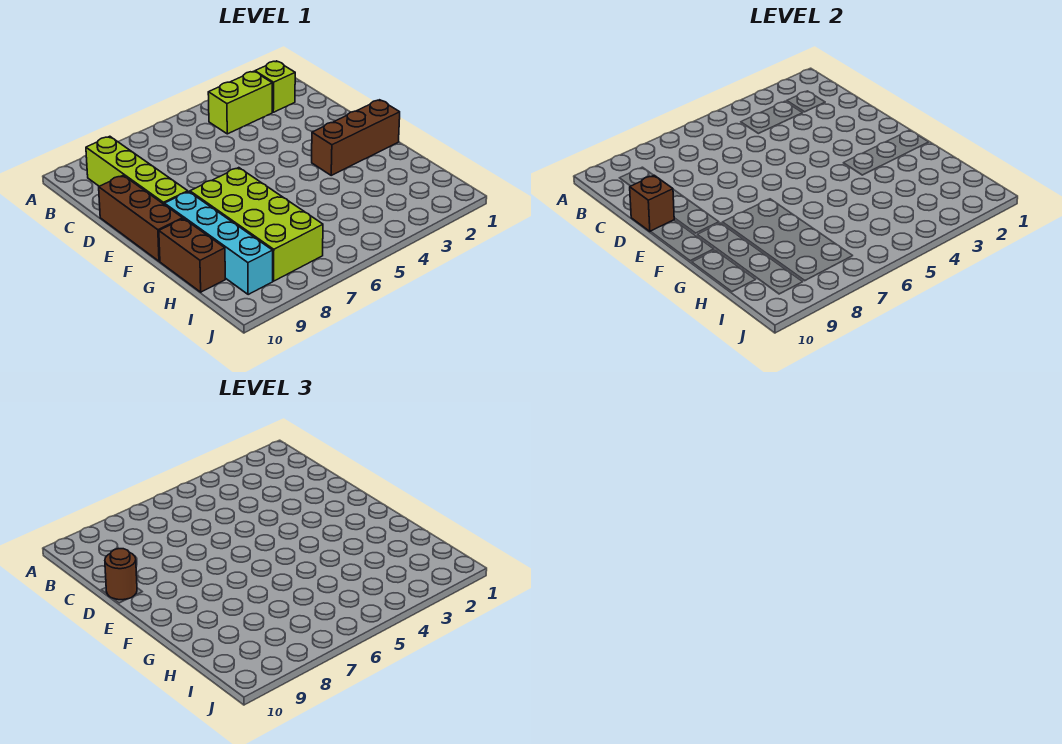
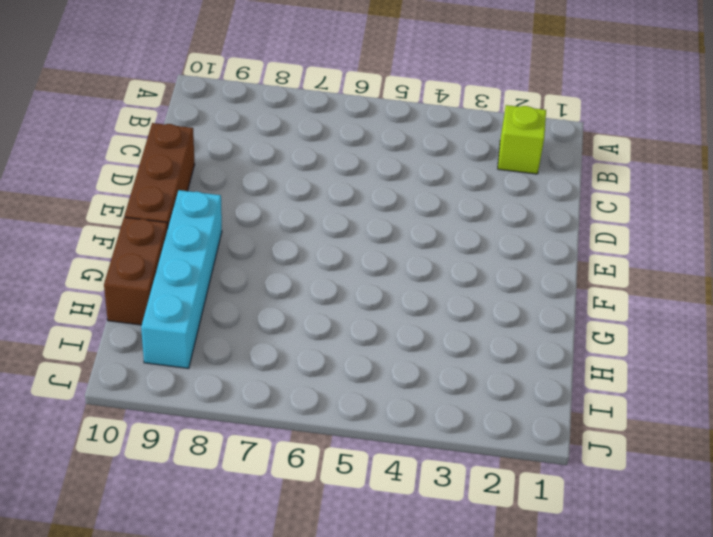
none -> lime brick B3:B4 level 1
none -> lime brick B9:E9 level 1

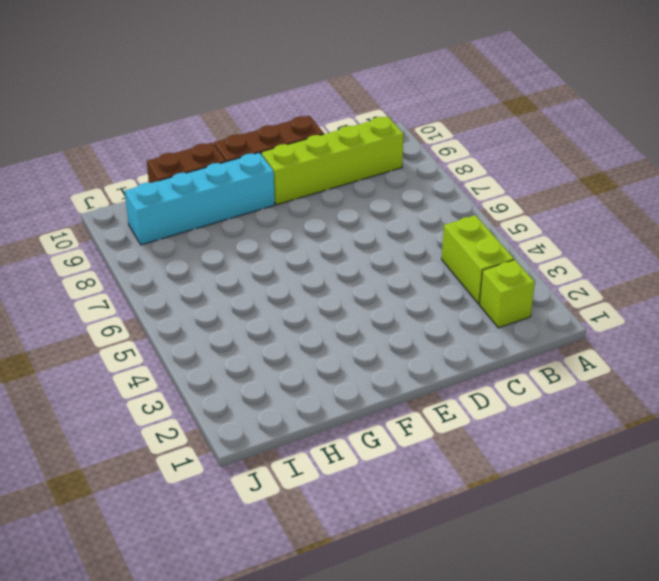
none -> brown brick F1:F3 level 1
none -> lime brick F7:I8 level 1

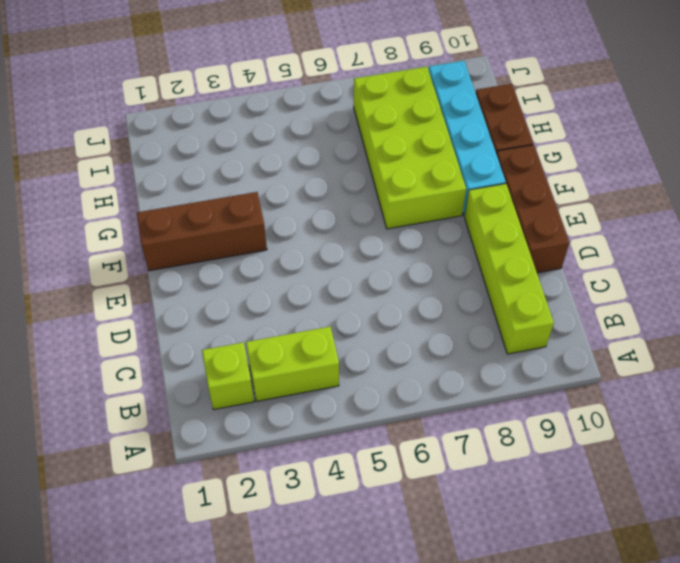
none -> brown brick D10 level 2
none -> brown round brick D10 level 3

